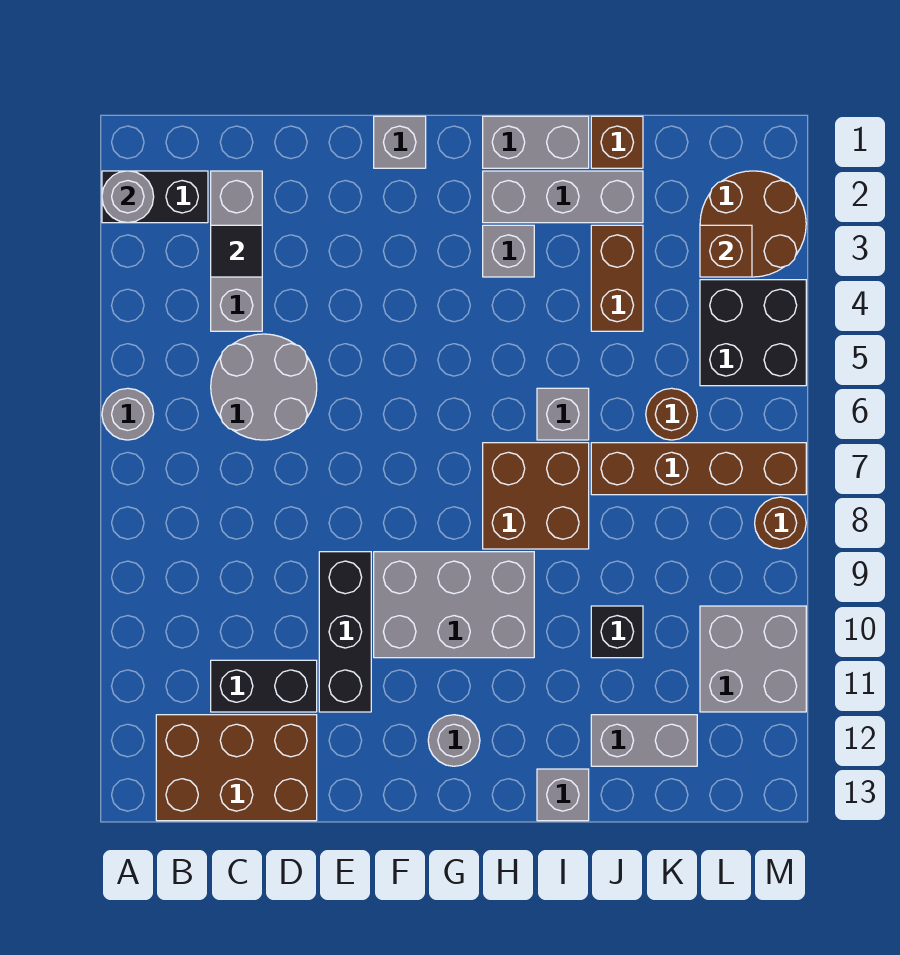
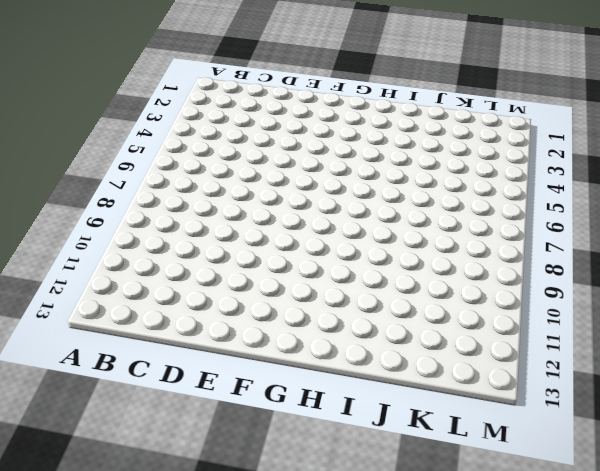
none -> black brick A2:B2 level 1
none -> grey round brick A6 level 1
none -> brown brick B12:D13 level 1

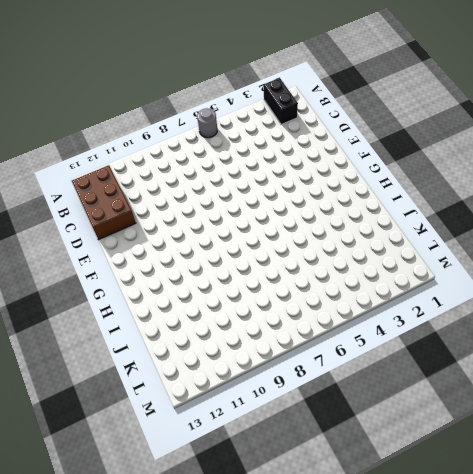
none -> grey brick C2:C4 level 1
none -> grey round brick C5:D6 level 1
none -> black brick C11:D11 level 1

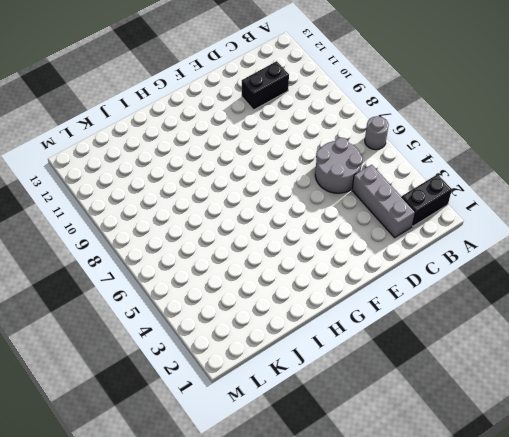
none -> brown brick B12:D13 level 1
none -> black brick E9:E11 level 1
none -> grey brick F1 level 1

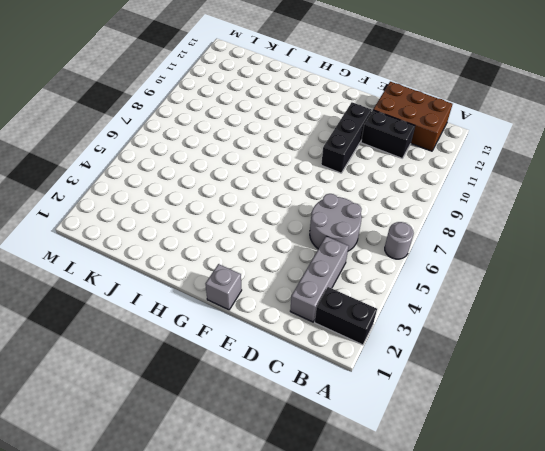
none -> grey brick F9:H10 level 1
none -> grey round brick G12 level 1
none -> grey brick H1:I1 level 1

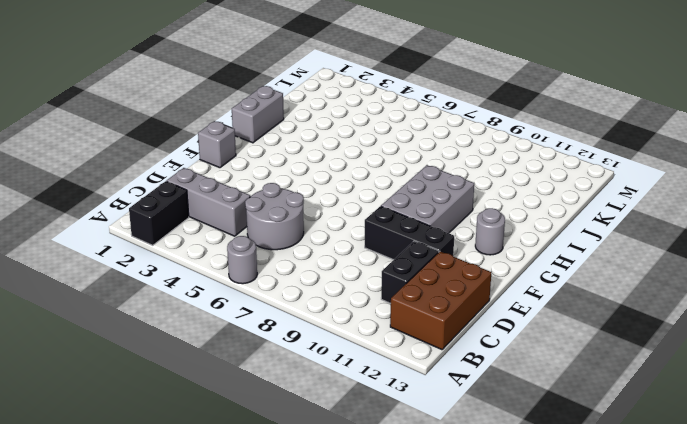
none -> grey brick H2:J2 level 1
none -> grey brick H3 level 1
none -> brown brick H7:I8 level 1

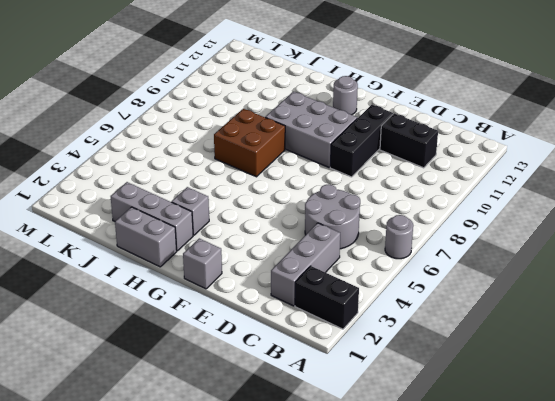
none -> brown brick B12:D13 level 1
none -> grey brick I6 level 1
none -> grey brick I13 level 1

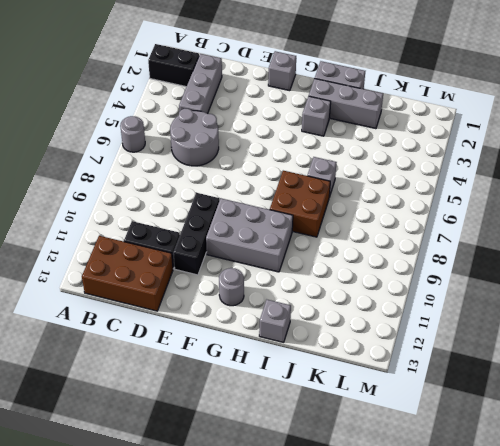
none -> brown brick J1 level 1
none -> brown brick J3:J4 level 1
none -> brown brick J7:M7 level 1

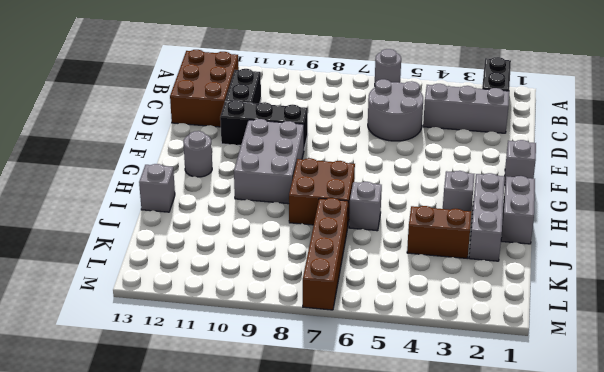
none -> brown brick J1 level 1
none -> black brick J10 level 1
none -> grey brick J12:K12 level 1

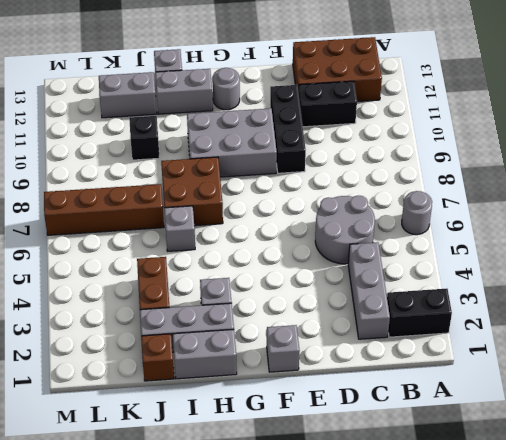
grey brick H12:I12 level 1 -> none
none -> brown round brick K6 level 1
none -> brown round brick L2:M3 level 1
none -> black brick L4:M5 level 1

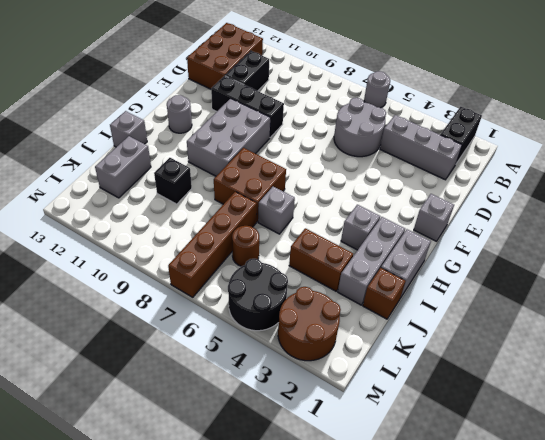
black round brick L4:M5 level 1 -> black brick L4:M5 level 1
none -> grey brick L10:M11 level 1
none -> brown round brick M8 level 1
none -> grey round brick A2 level 2

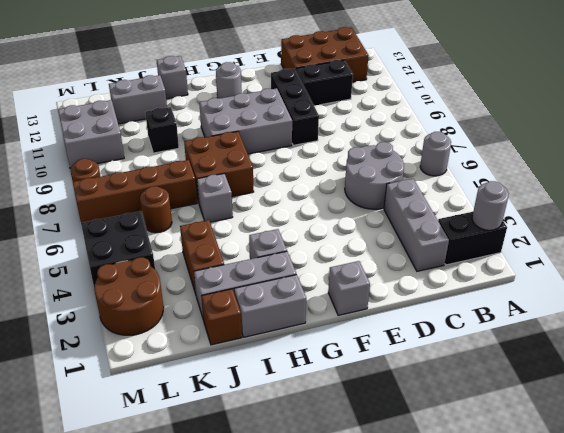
none -> black tile C3 level 2
none -> brown brick L3 level 2

